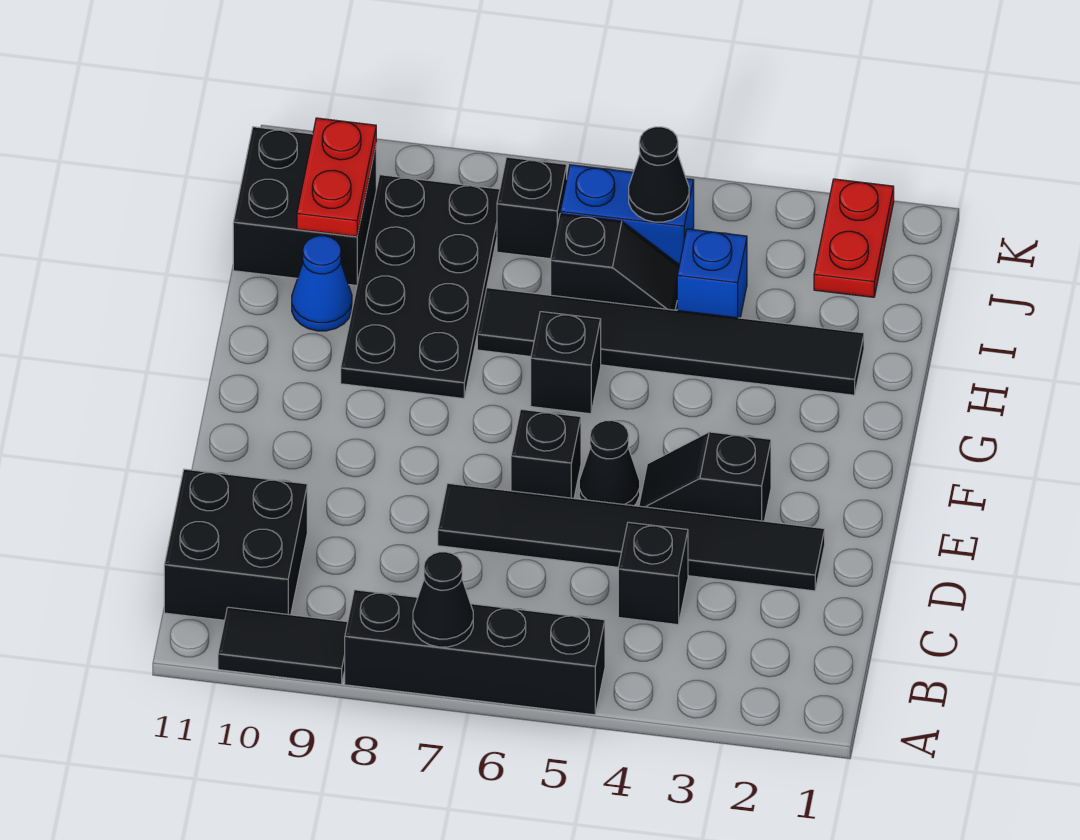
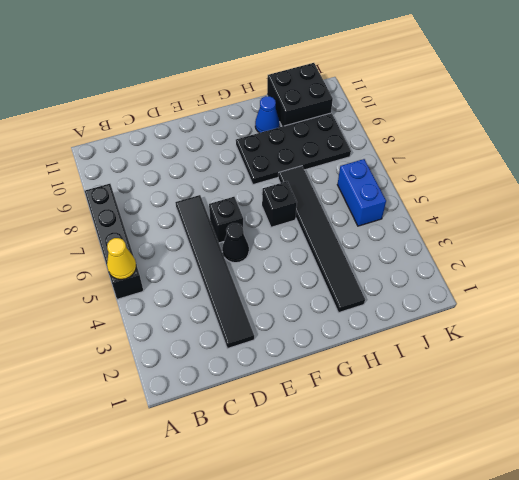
yellow cone A5 level 2 -> none
none -> black tile A9:A10 level 1
none -> black brick B10:C11 level 1
none -> black brick C4 level 1

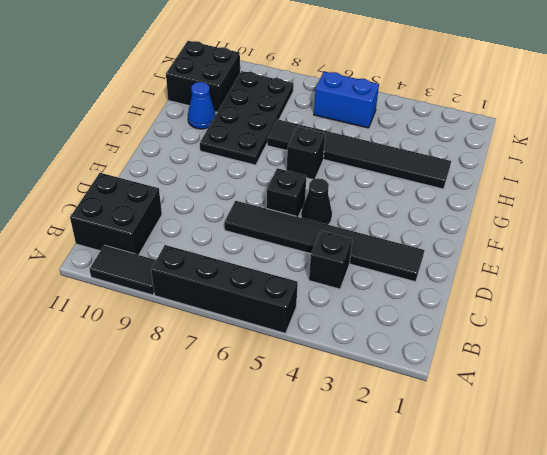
none -> black slope E3:E4 level 1 top 3
none -> blue brick I4 level 1
none -> black slope I5:I6 level 1 top 6

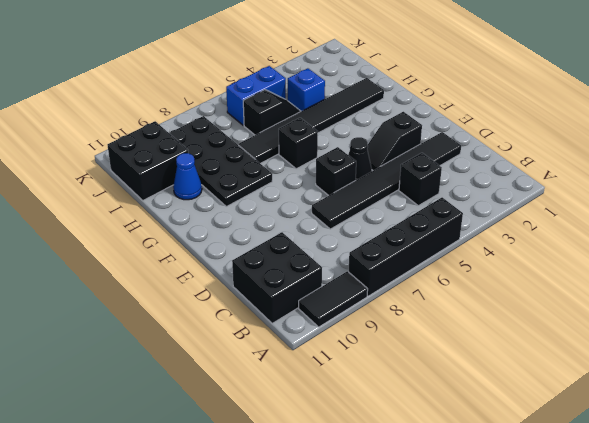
none -> red plate J2:K2 level 1
none -> black brick J7 level 1
none -> black cone A7 level 2

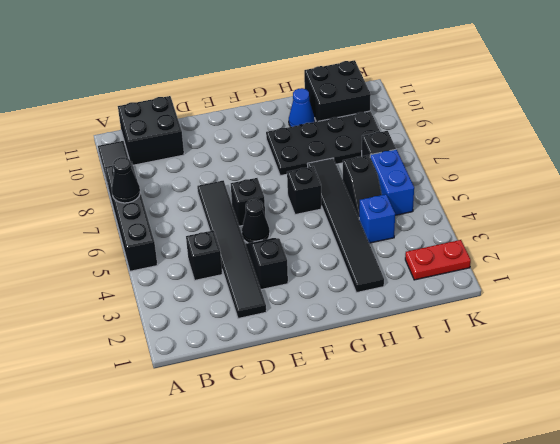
none -> red plate I10:J10 level 2
none -> black cone J5 level 2

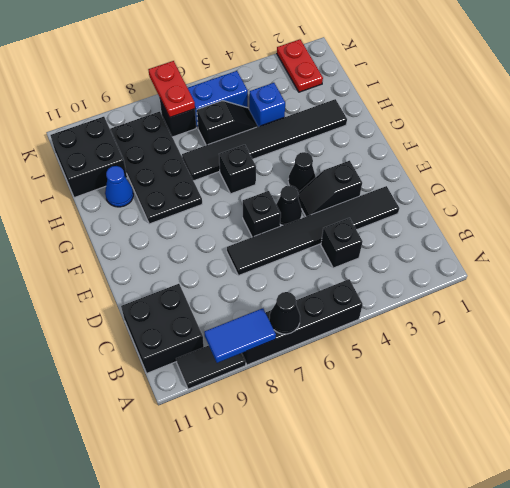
blue tile A8:A9 level 2 -> none
black cone F4 level 1 -> black cone J5 level 2
red plate J7:K7 level 2 -> red plate I10:J10 level 2

